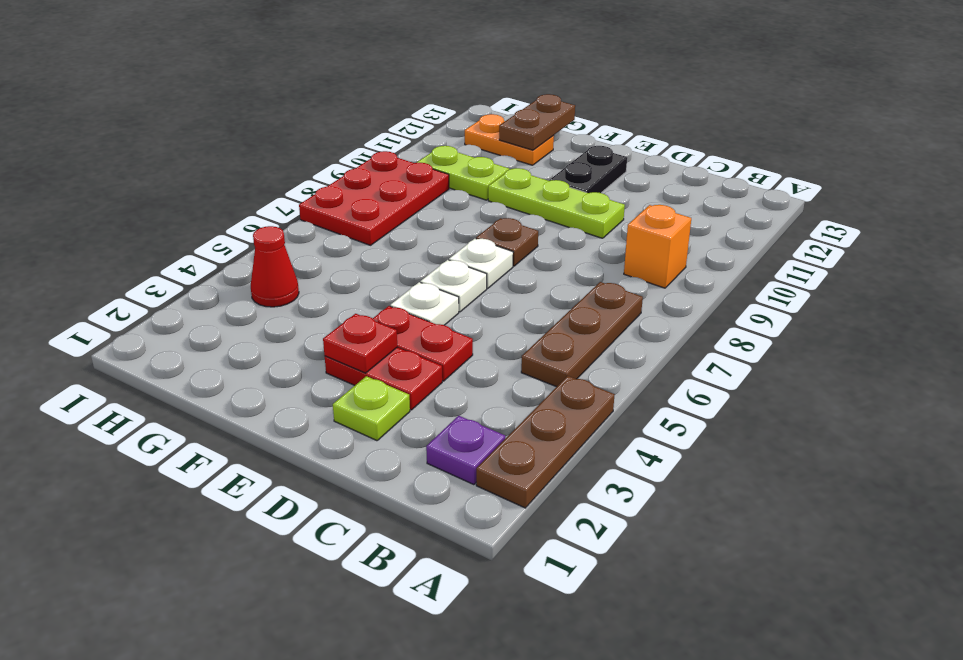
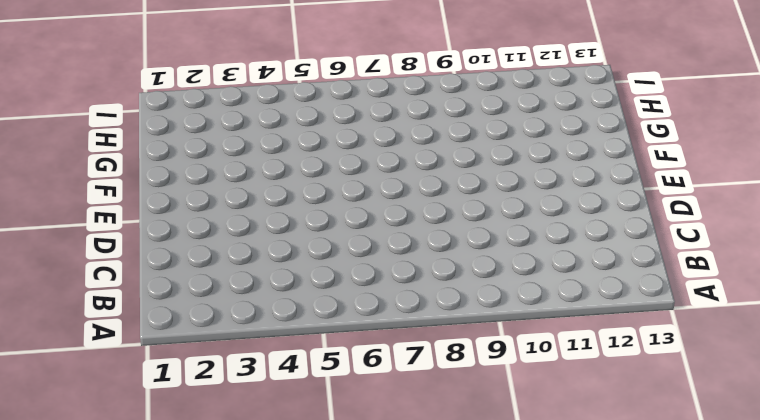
none -> brown plate A2:A4 level 1
none -> purple plate B2 level 1
none -> brown plate B5:B7 level 1

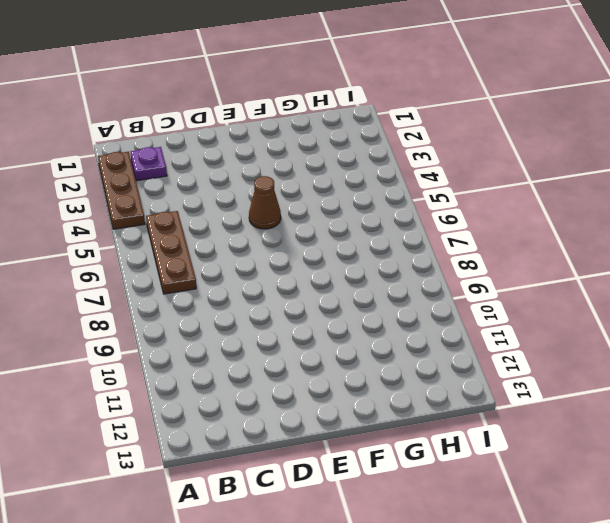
brown cone E5 level 1 -> white plate E5 level 1
none -> orange brick B9 level 1
none -> lime plate D2 level 1
none -> red plate D3:E3 level 1

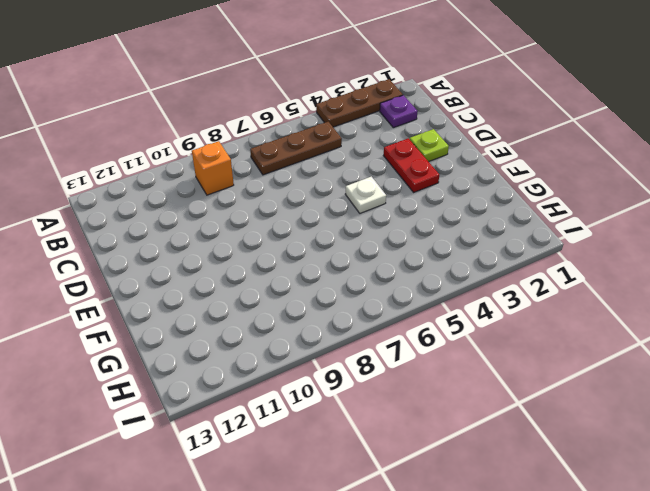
none -> red plate D4:E4 level 1
none -> lime plate D10:F10 level 1
none -> white plate E6 level 1

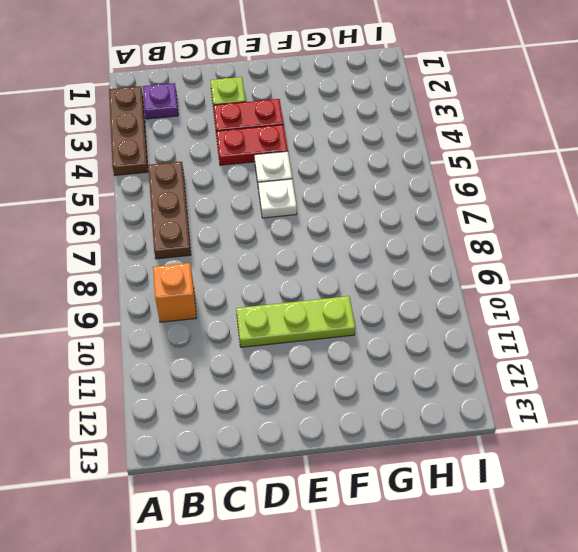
none -> white plate E7 level 1
none -> brown plate E8 level 1
none -> black plate E11:E12 level 1

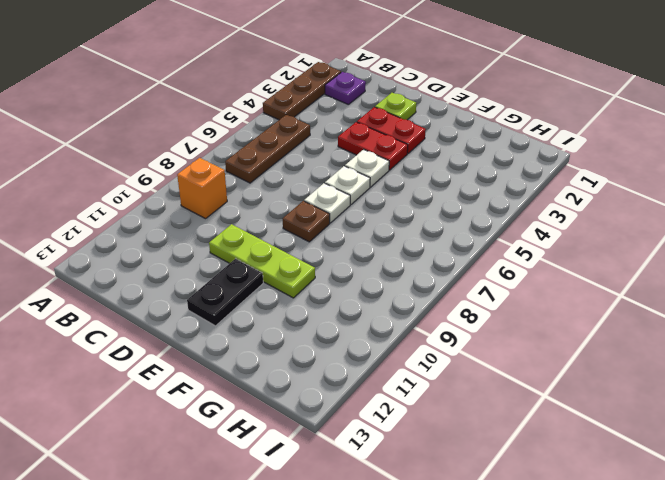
none -> lime plate G10:H10 level 1
none -> orange plate G12:H12 level 1
none -> red cone H4 level 1

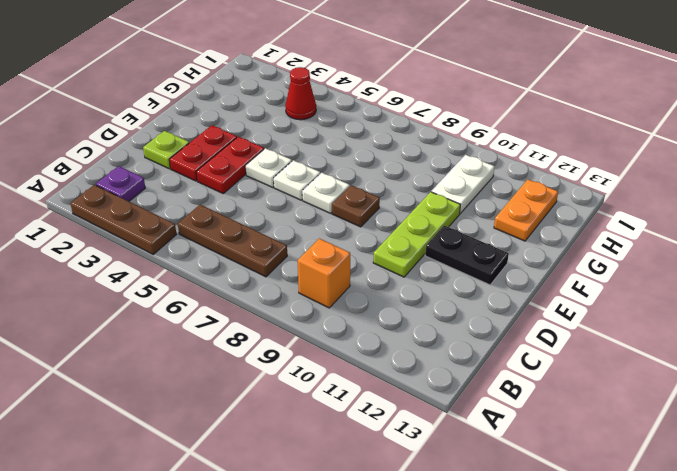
white plate G10:H10 level 1 -> lime plate G10:H10 level 1
none -> red plate H7:I9 level 1
none -> red plate E3 level 2
none -> brown plate G12:G13 level 2

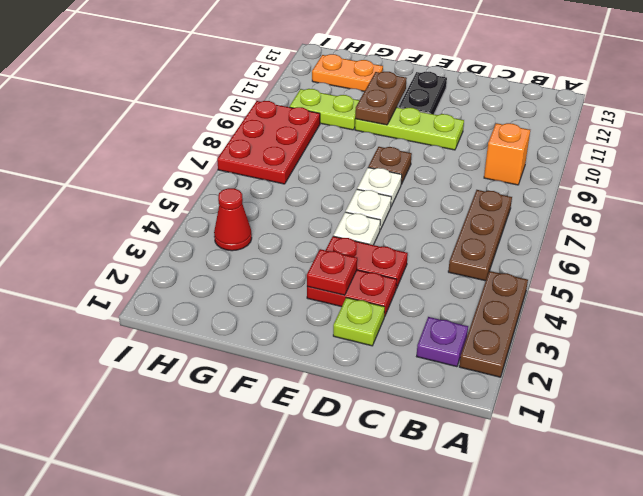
brown plate F10:F11 level 2 -> brown plate G12:G13 level 2

